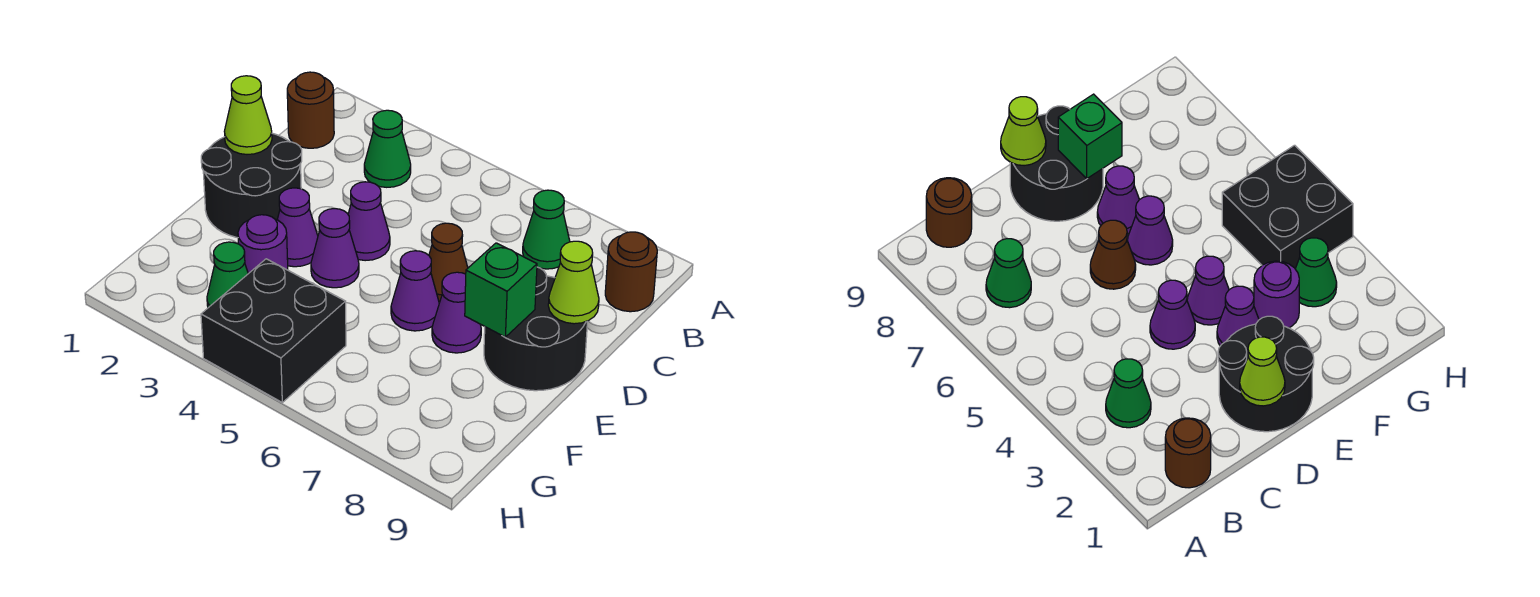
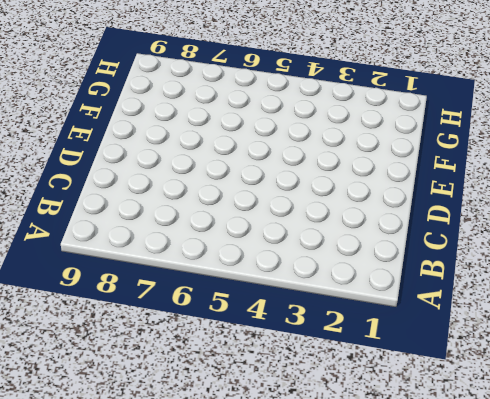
none -> brown round brick B1 level 1
none -> green cone B3 level 1
none -> green cone B7 level 1

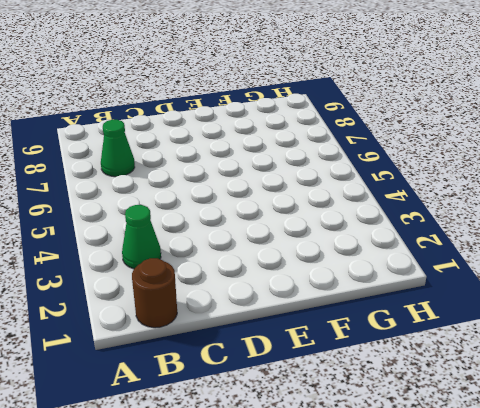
none -> brown round brick B9 level 1
none -> black round brick D1:E2 level 1
none -> purple cone D4 level 1

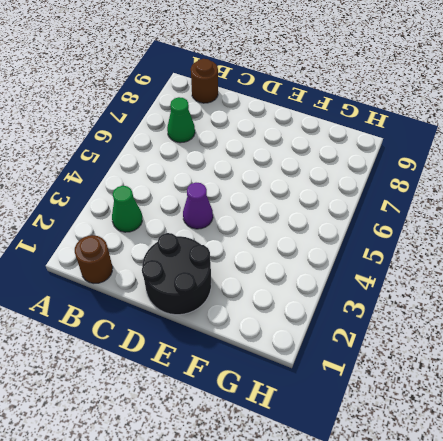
none -> brown cone D6 level 1
none -> black round brick D8:E9 level 1
none -> purple cone E3 level 1

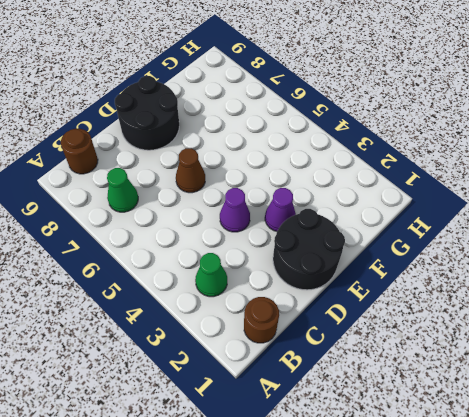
none -> purple cone E4 level 1
none -> purple cone E6 level 1
none -> purple cone E7 level 1

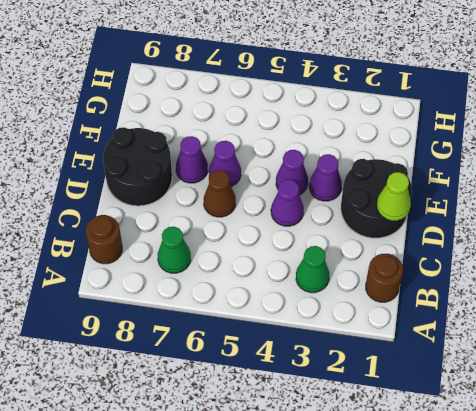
none -> purple round brick F3 level 1
none -> green cone G3 level 1
none -> black brick G4:H5 level 1

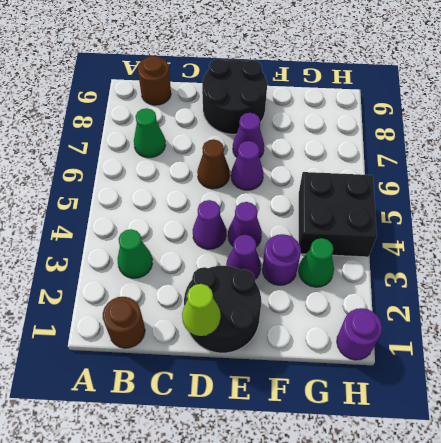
purple round brick H1 level 1 -> none
none -> lime cone D9 level 2
none -> green brick E8 level 2

